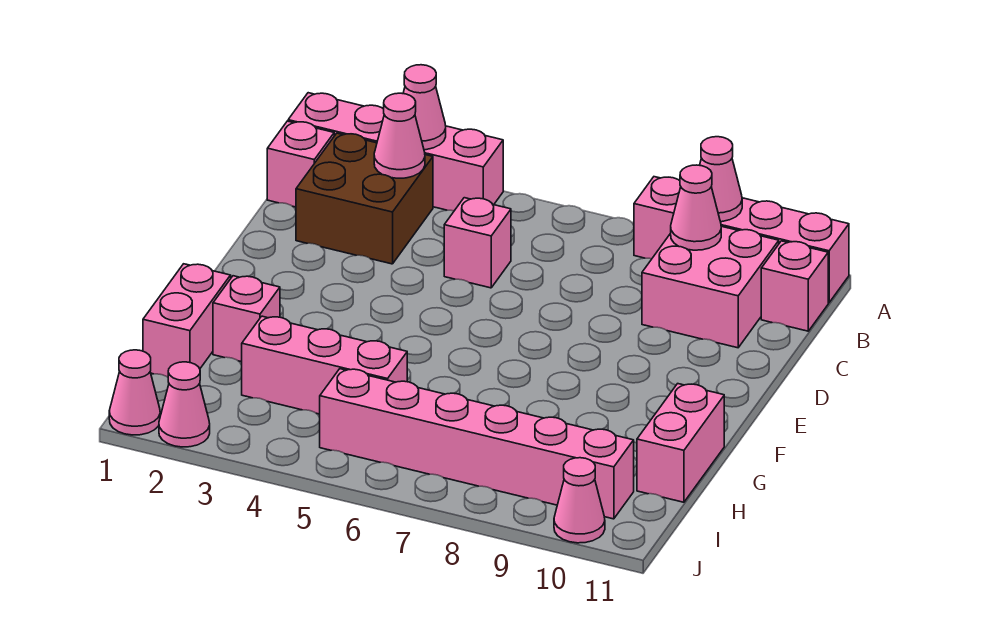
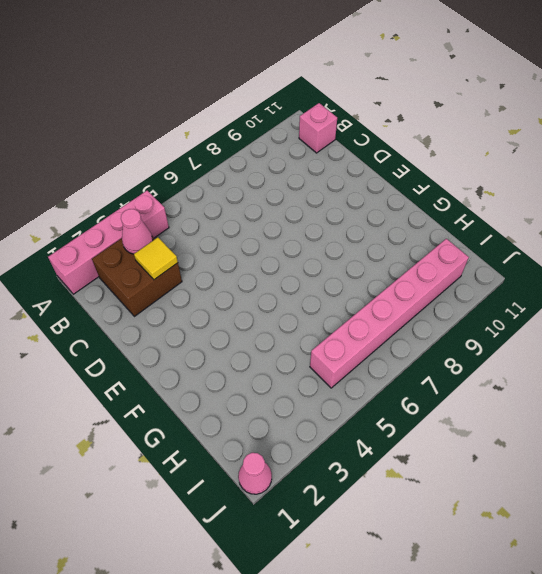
yellow tile C3 level 2 -> none
none -> pink brick A8:A11 level 1
none -> pink brick B1 level 1
none -> pink brick B9:C10 level 1

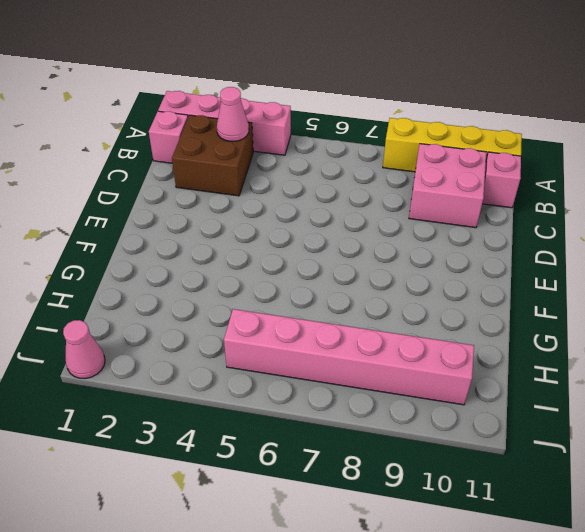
yellow brick A8:A11 level 1 -> pink brick A8:A11 level 1
none -> pink brick C5 level 1
none -> pink brick G1:H1 level 1
none -> pink brick G2 level 1

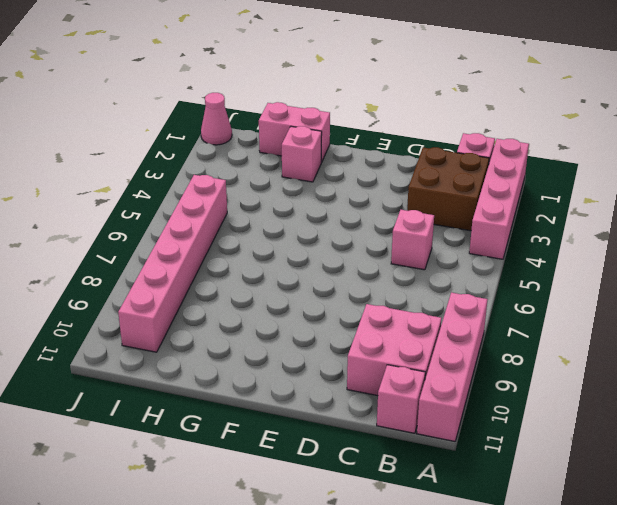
none -> pink brick G11:H11 level 1
none -> pink brick H3:H5 level 1
none -> pink cone J2 level 1

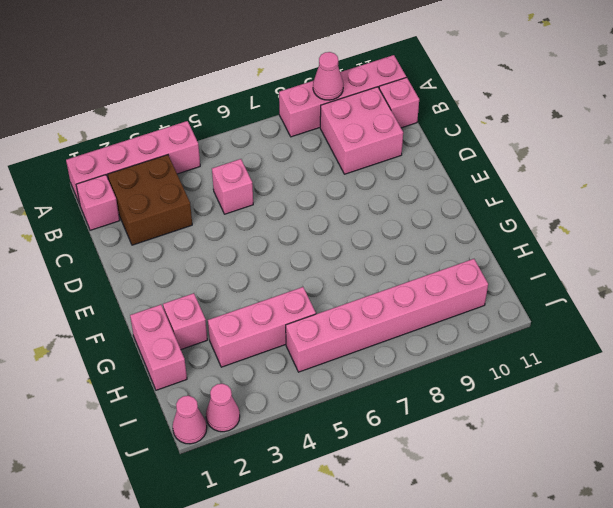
none -> pink brick G11:H11 level 1
none -> pink cone J10 level 1
none -> pink cone A3 level 2

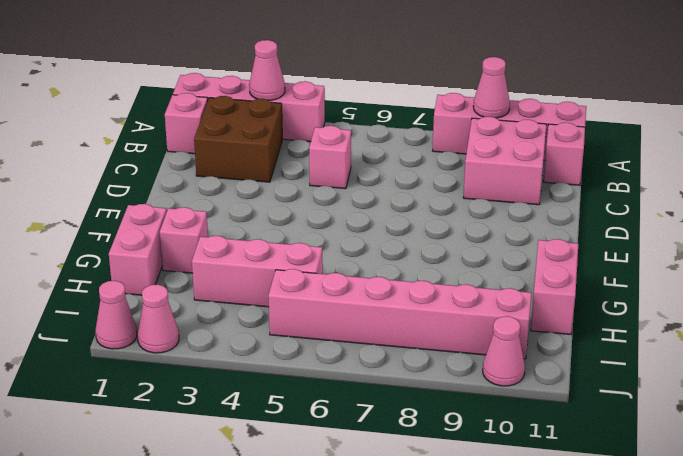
none -> pink cone B3 level 2
none -> pink cone B9 level 2

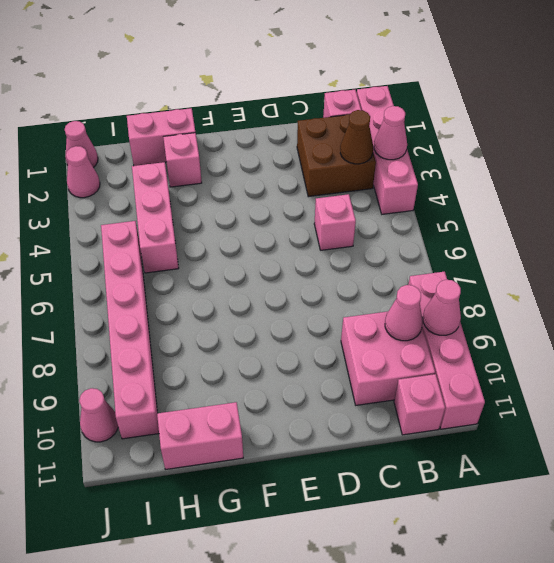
brown cone B3 level 2 -> pink cone B3 level 2

